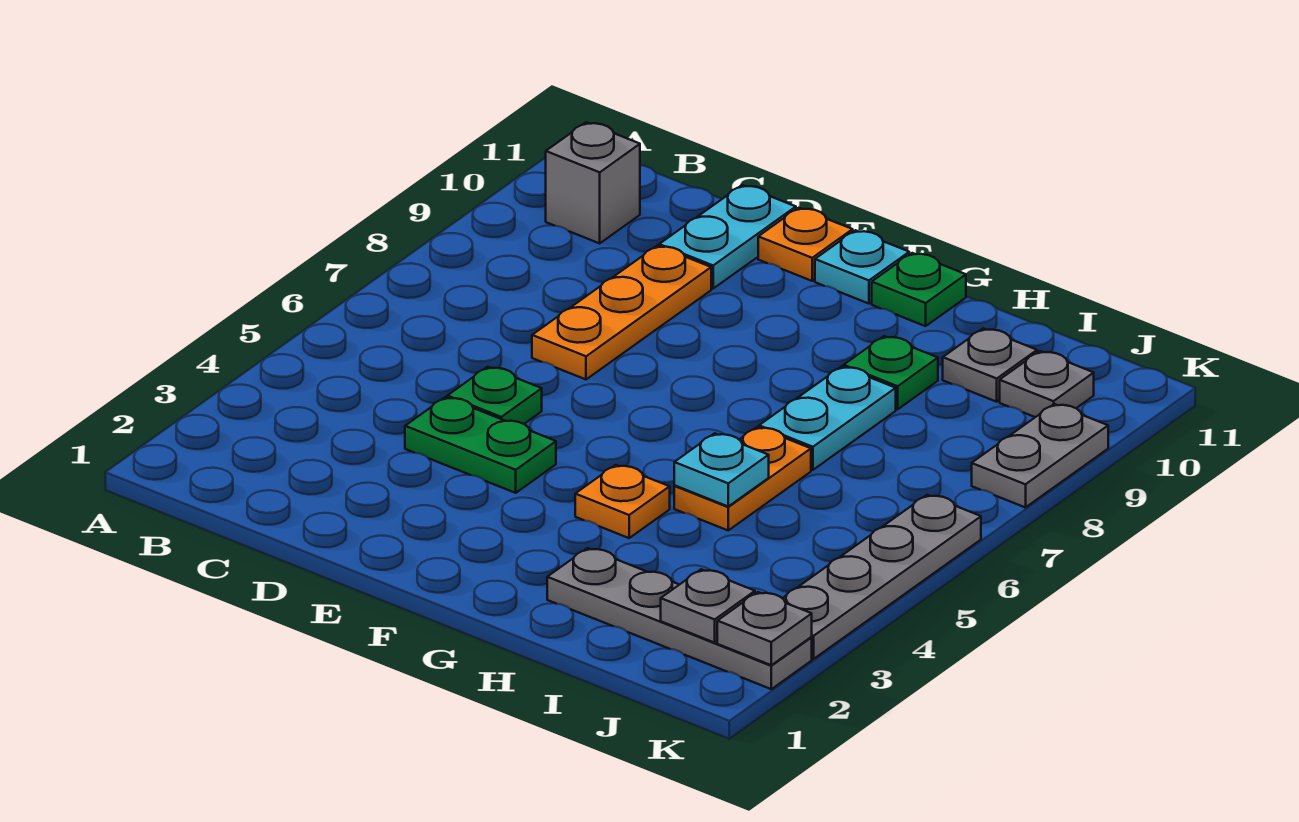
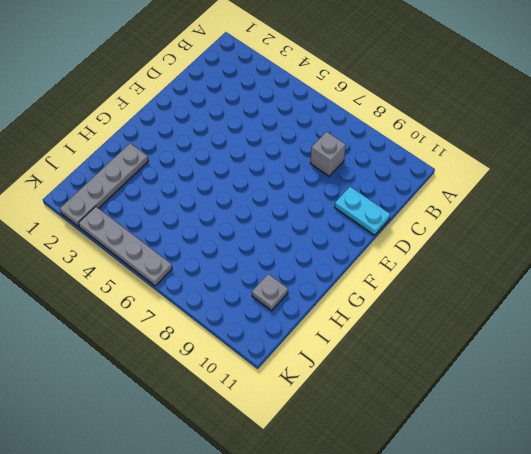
grey brick C8 level 1 -> grey brick B10 level 1
none -> green plate D4:E4 level 1
none -> green plate D5 level 1
none -> orange plate D7:D9 level 1

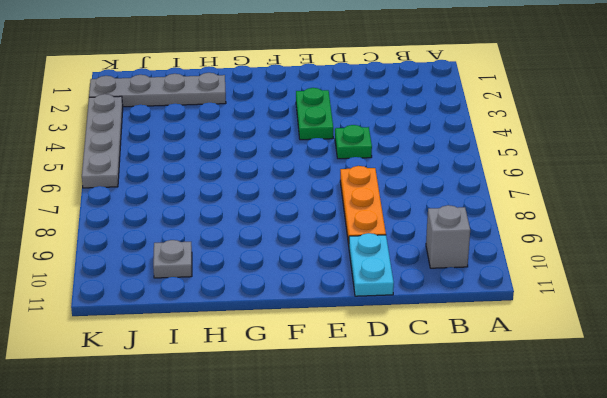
green plate E3:E4 level 1 -> green plate D4:E4 level 1
none -> orange plate E11 level 1
none -> cyan plate F11 level 1
none -> orange plate G4 level 1

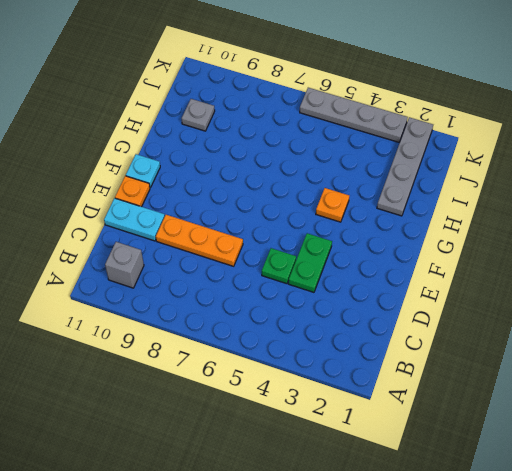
none -> green plate G11 level 1
none -> orange plate H5:H6 level 1
none -> cyan plate H7:H8 level 1

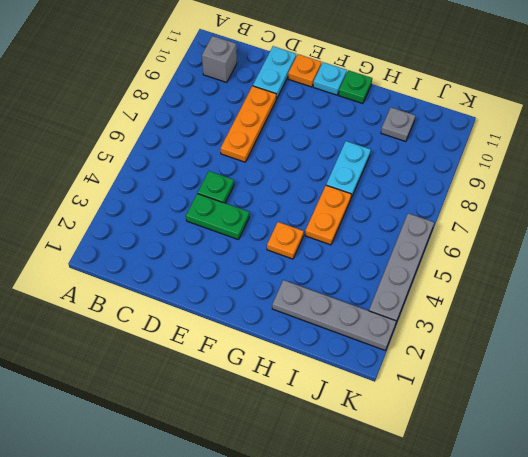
none -> green plate H9 level 1
none -> grey plate J10 level 1
none -> grey plate K8:K9 level 1

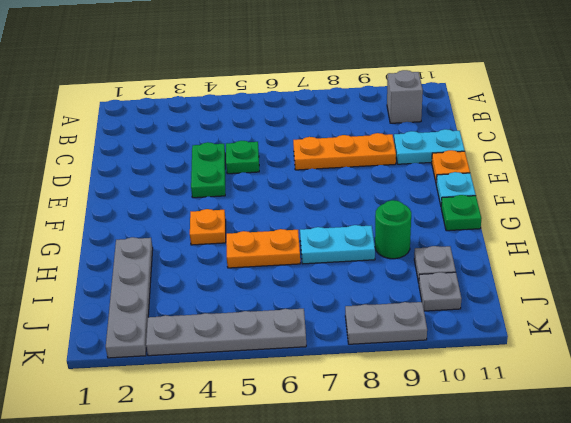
green round brick H9 level 1 -> green plate H9 level 1
none -> cyan plate H5 level 2
none -> grey plate J2 level 2
none -> grey plate K2 level 2

